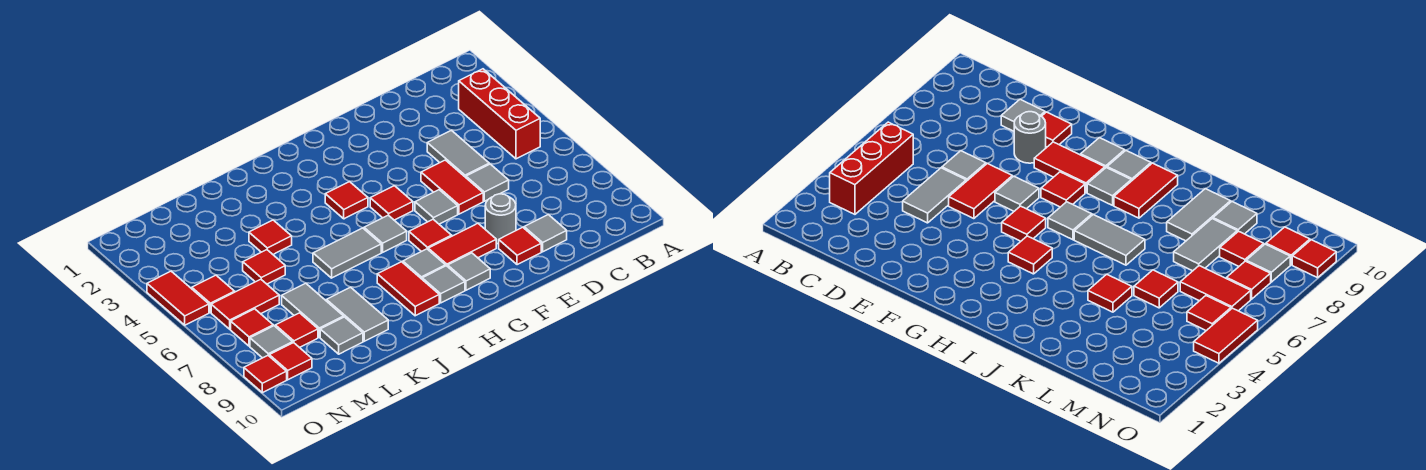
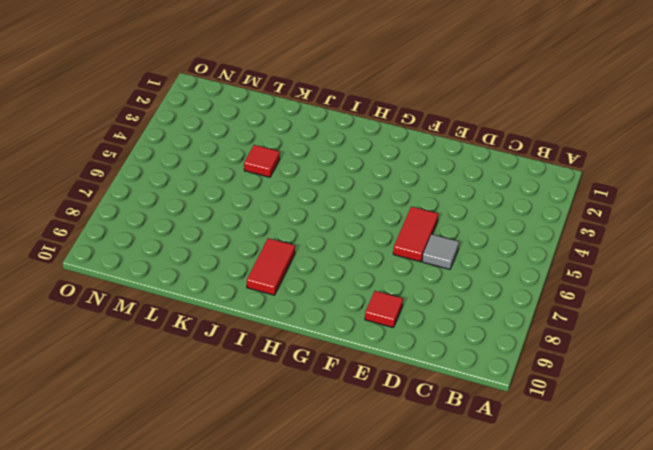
none -> red brick B3:B5 level 1
none -> grey tile D4:D5 level 1
none -> grey tile D9 level 1
none -> grey round brick E8 level 1

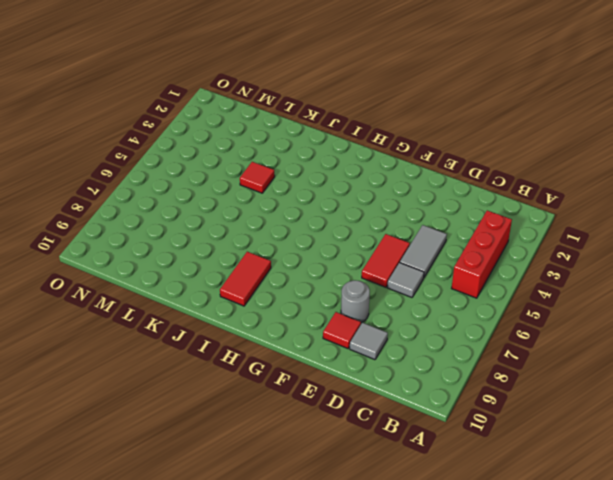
none -> grey tile F6 level 1
none -> red tile F8:G8 level 1
none -> red tile G5 level 1
none -> red tile G7 level 1

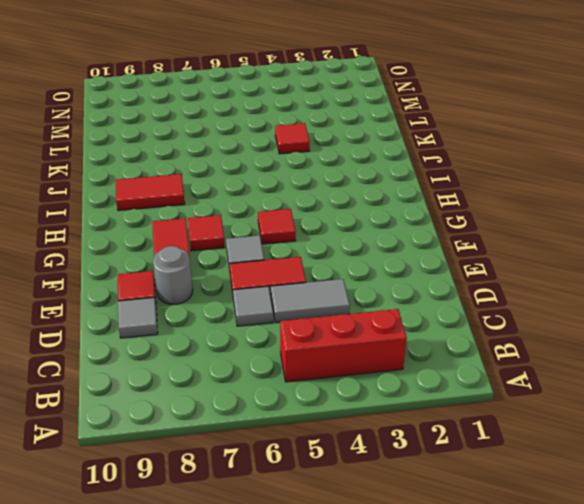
none -> grey tile G9 level 1
none -> red tile H4 level 1
none -> grey tile H6 level 1
none -> grey tile H8 level 1

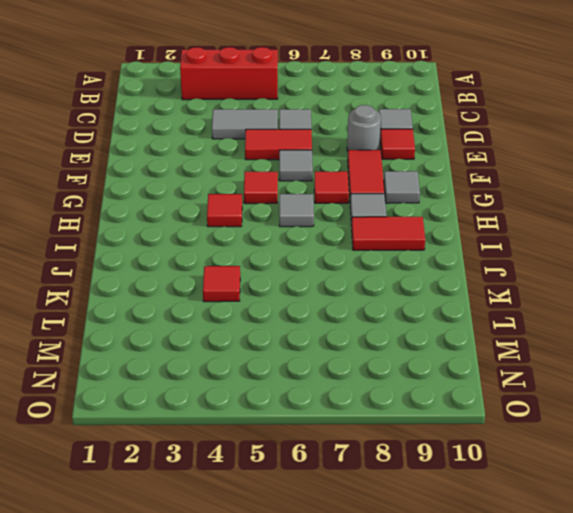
none -> grey tile H9 level 1
none -> grey tile I6:J6 level 1
none -> grey tile K8:K9 level 1
none -> red tile L5 level 1

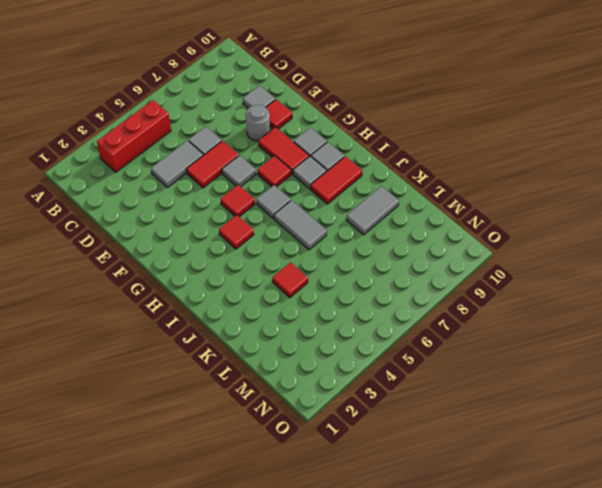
none -> red tile L5 level 1
none -> grey tile L7:L8 level 1
none -> grey tile L9 level 1
none -> red tile M6:N6 level 1

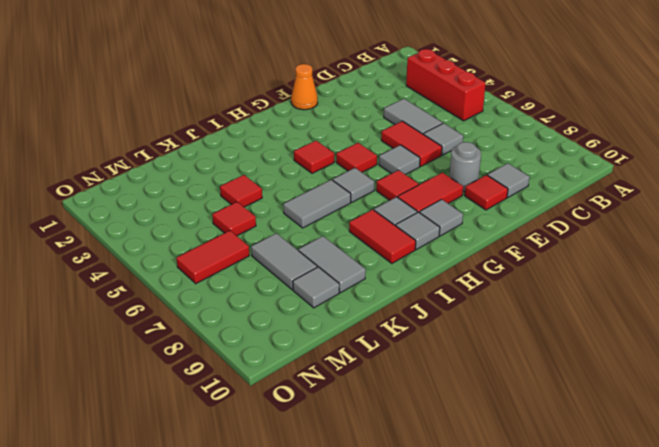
orange cone F1 level 1 -> none
none -> red tile M8 level 1
none -> red tile N5 level 1
none -> red tile N7 level 1
none -> grey tile N8 level 1

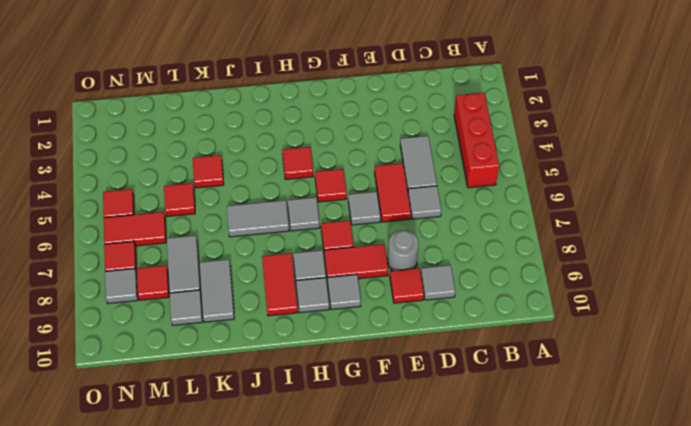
none -> red tile N9 level 1
none -> red tile O4:O5 level 1
none -> red tile O9 level 1

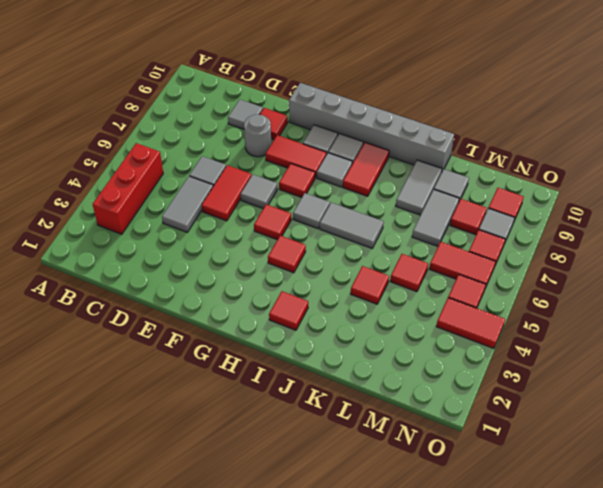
grey brick F10:K10 level 1 -> none
red tile I2 level 1 -> red tile O9 level 1
red tile N4:O4 level 1 -> red tile O4:O5 level 1

